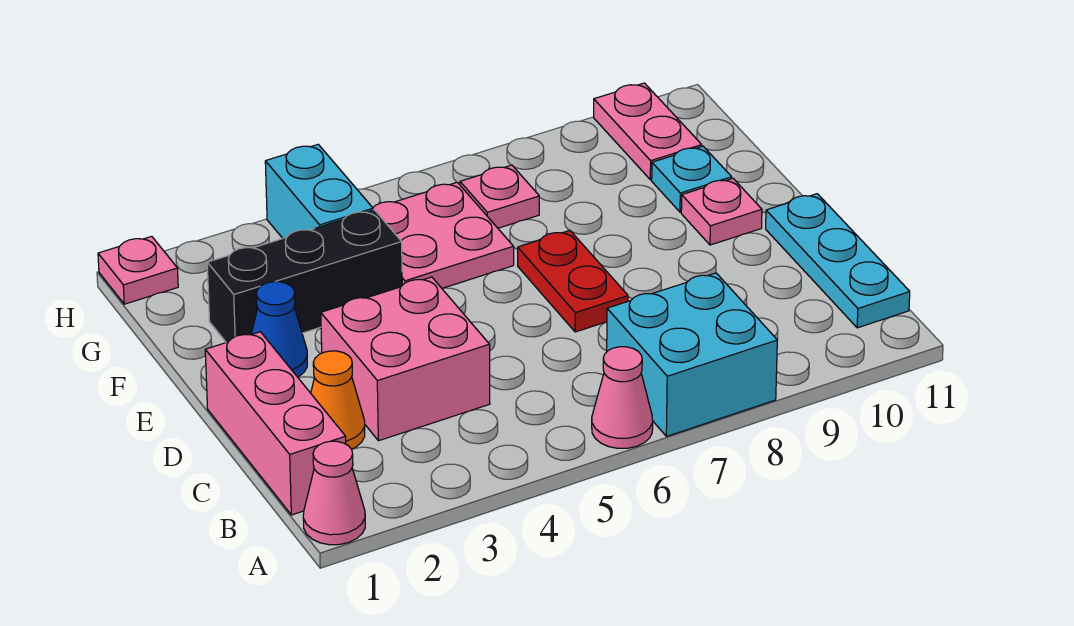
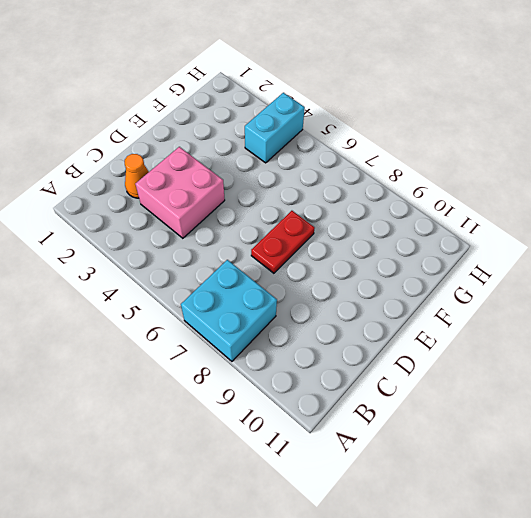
none -> pink cone A1 level 1
none -> pink cone A6 level 1
none -> pink brick B1:D1 level 1

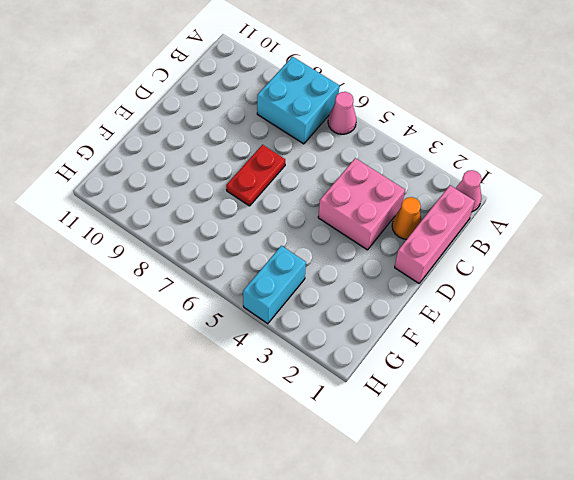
none -> cyan plate B11:D11 level 1
none -> blue cone E2 level 1
none -> pink plate E10 level 1

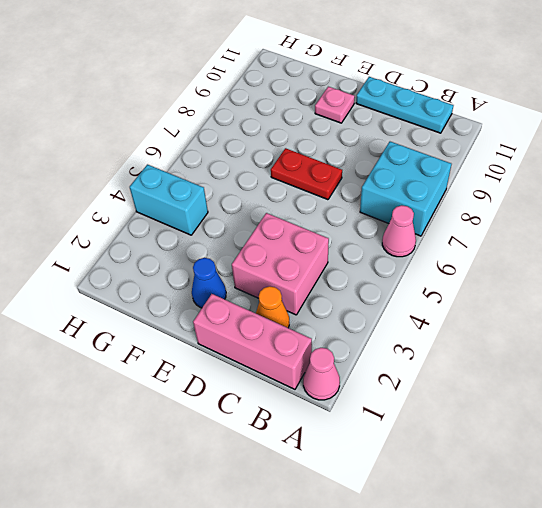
none -> black brick F2:F4 level 1
none -> pink plate F5:G6 level 1
none -> cyan plate F10 level 1

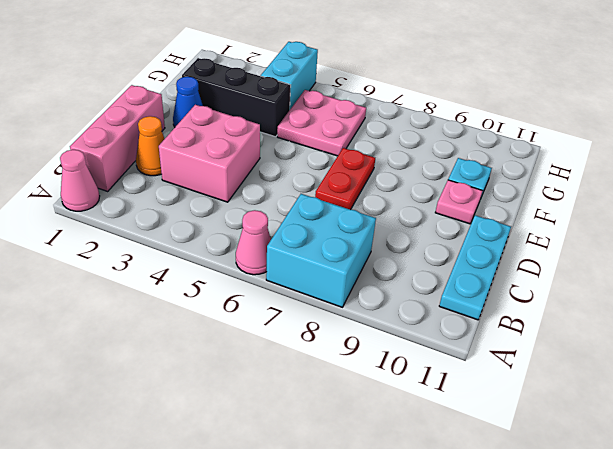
none -> pink plate G7 level 1
none -> pink plate G10:H10 level 1
none -> pink plate H1 level 1

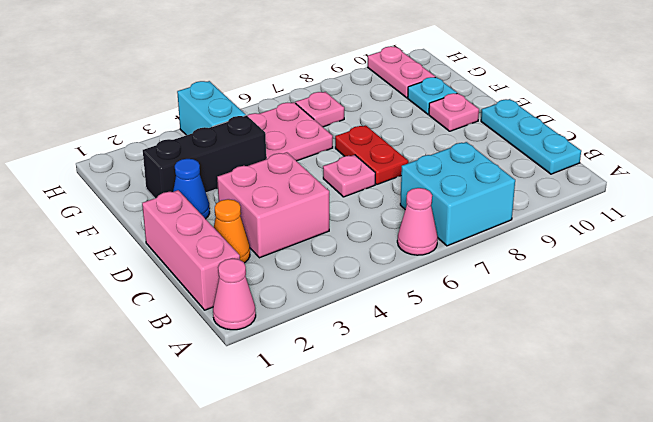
pink plate D6 level 1 -> pink plate H1 level 1

